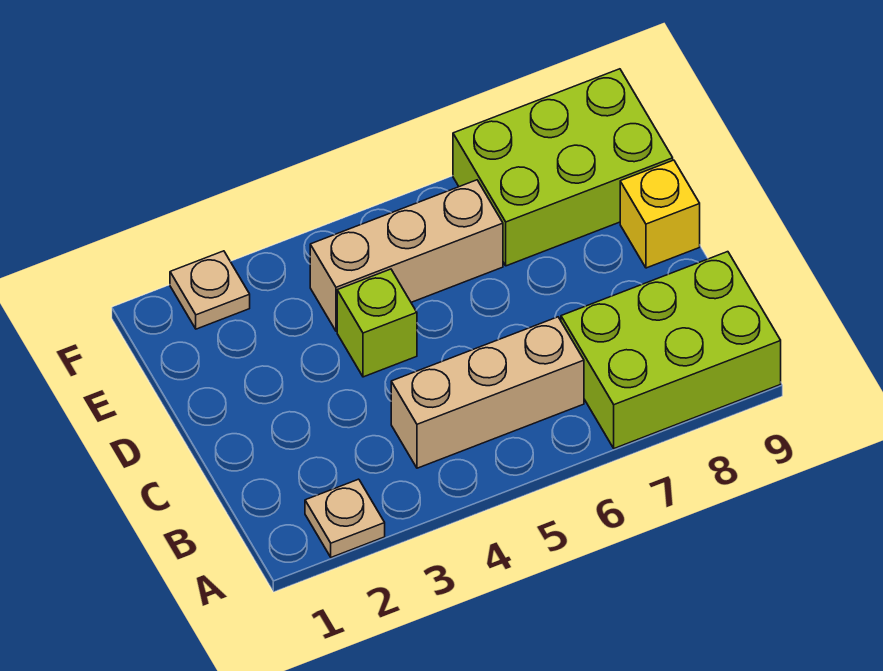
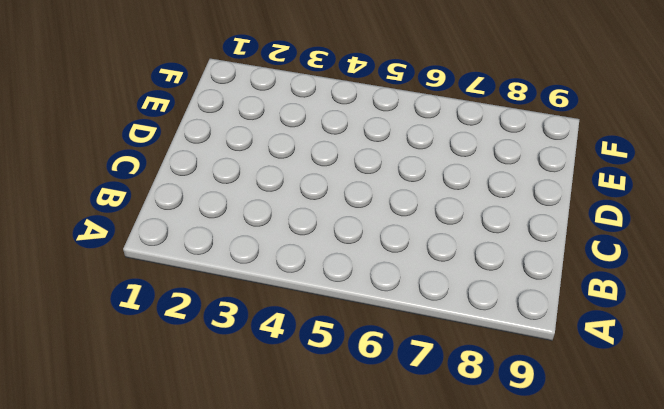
none -> tan plate A2 level 1
none -> lime brick A7:B9 level 1

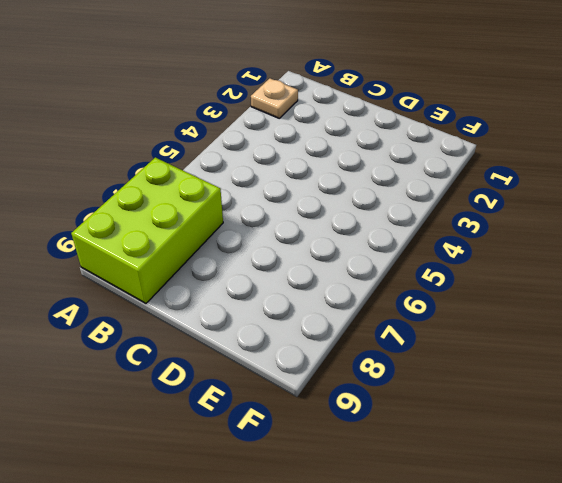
none -> tan brick B4:B6 level 1
none -> lime brick D4 level 1

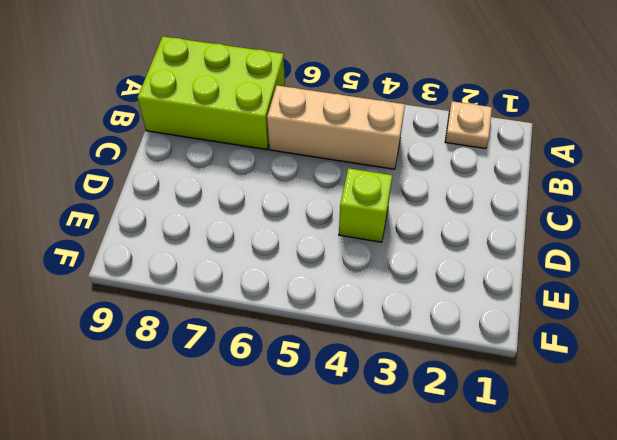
none -> yellow brick D9 level 1
none -> tan brick E4:E6 level 1

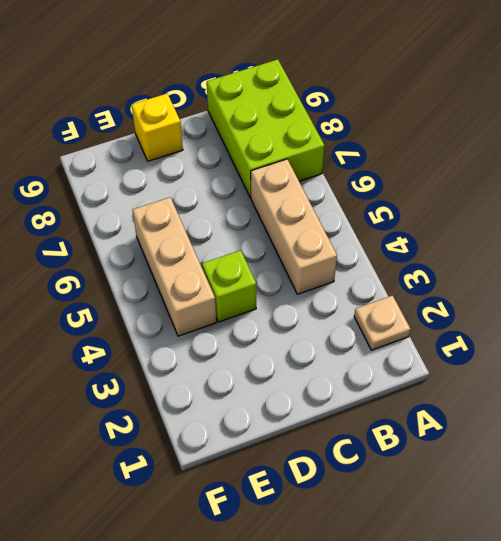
none -> lime brick E7:F9 level 1
none -> tan plate F2 level 1

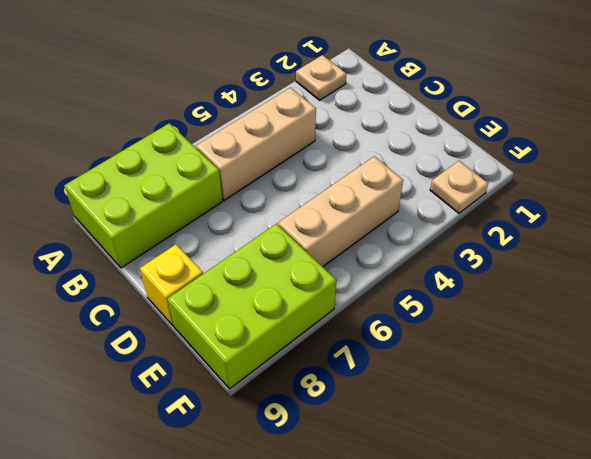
none -> lime brick D4 level 1

